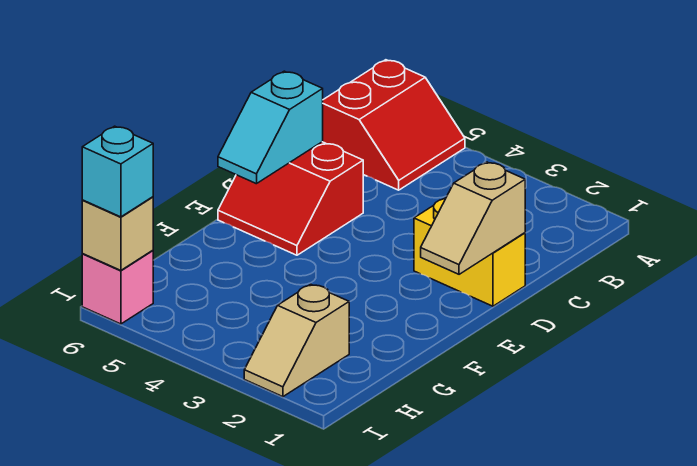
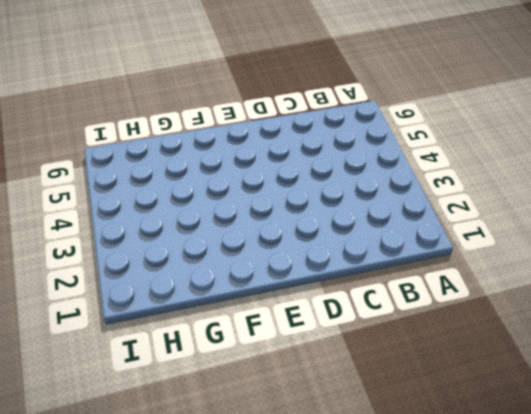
none -> red slope A5:B6 level 1 top 6
none -> yellow brick D1:D2 level 1

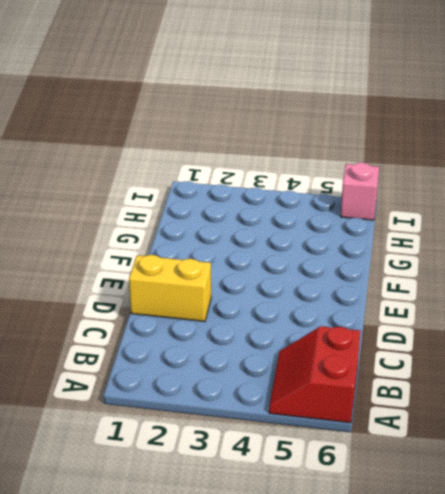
none -> red slope D5:E6 level 1 top D
none -> tan slope H2:I2 level 1 top H

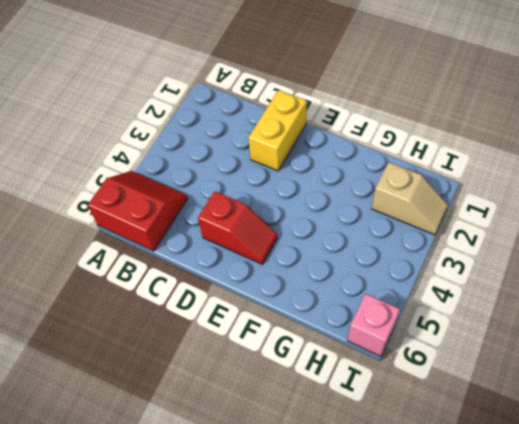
red slope D5:E5 level 1 top D -> red slope D5:E6 level 1 top D
none -> tan slope D1:E1 level 2 top D
none -> cyan slope D6:E6 level 2 top D

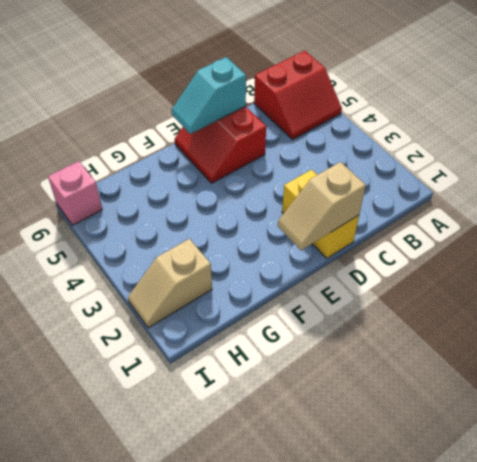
none -> tan brick I6 level 2
none -> cyan brick I6 level 3

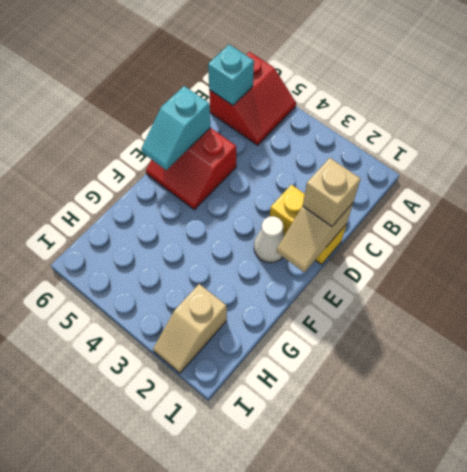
cyan brick B6 level 2 -> cyan brick I6 level 3
tan brick D1 level 3 -> tan brick I6 level 2
white cone E2 level 1 -> none
none -> pink brick I6 level 1

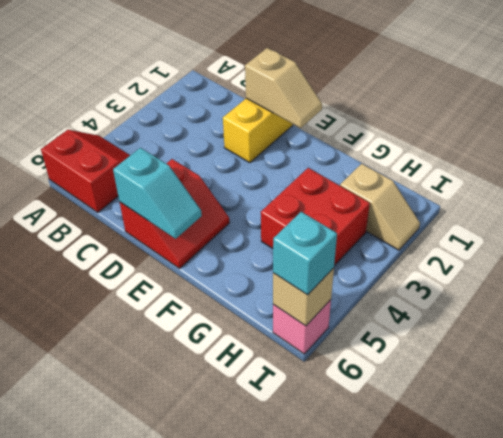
red brick G3:H4 level 1 -> none

